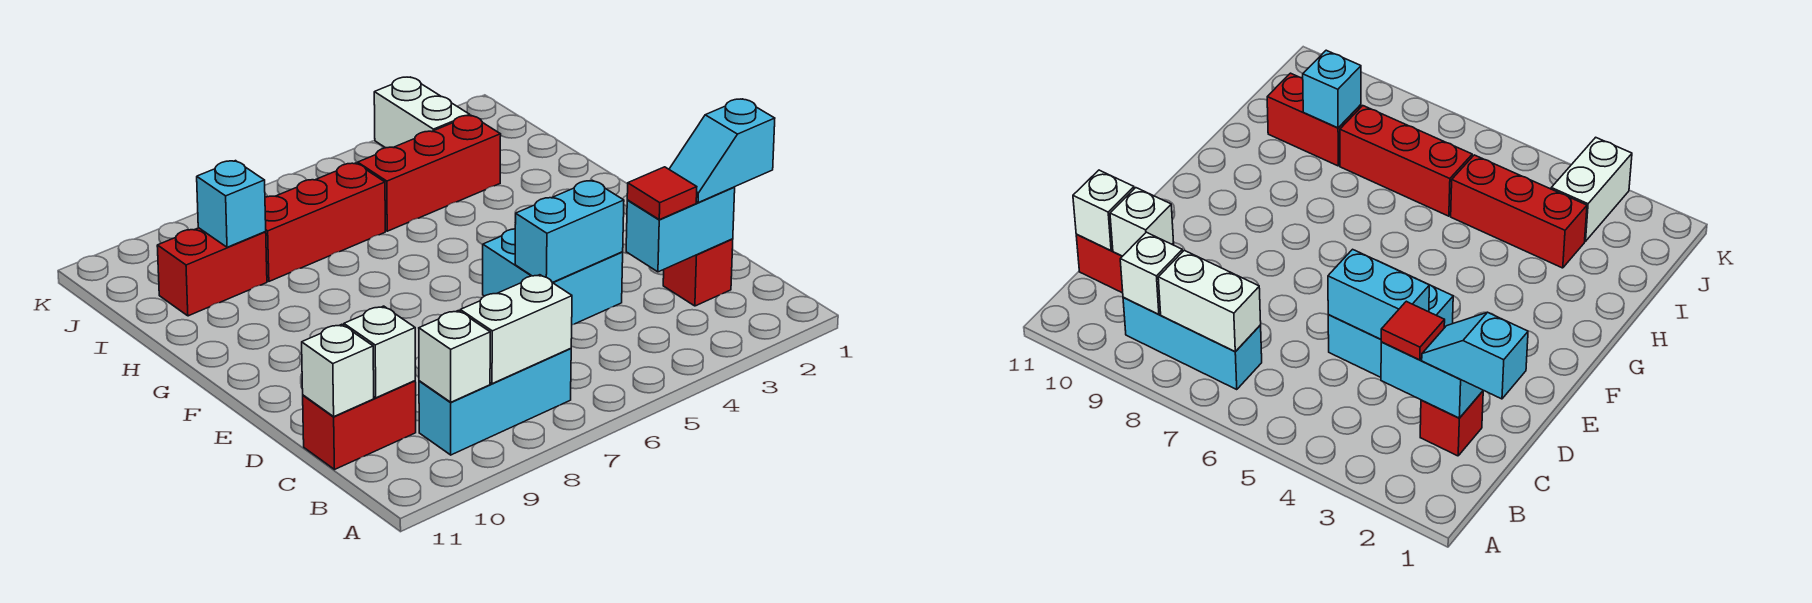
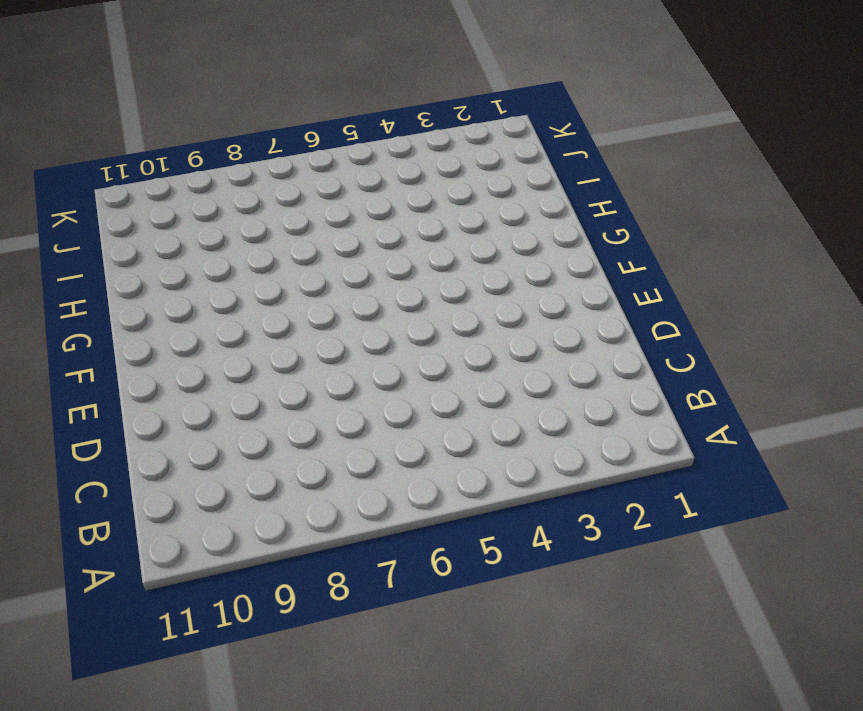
none -> cyan brick B7:B9 level 1
none -> red brick C2 level 1
none -> red brick C10:C11 level 1

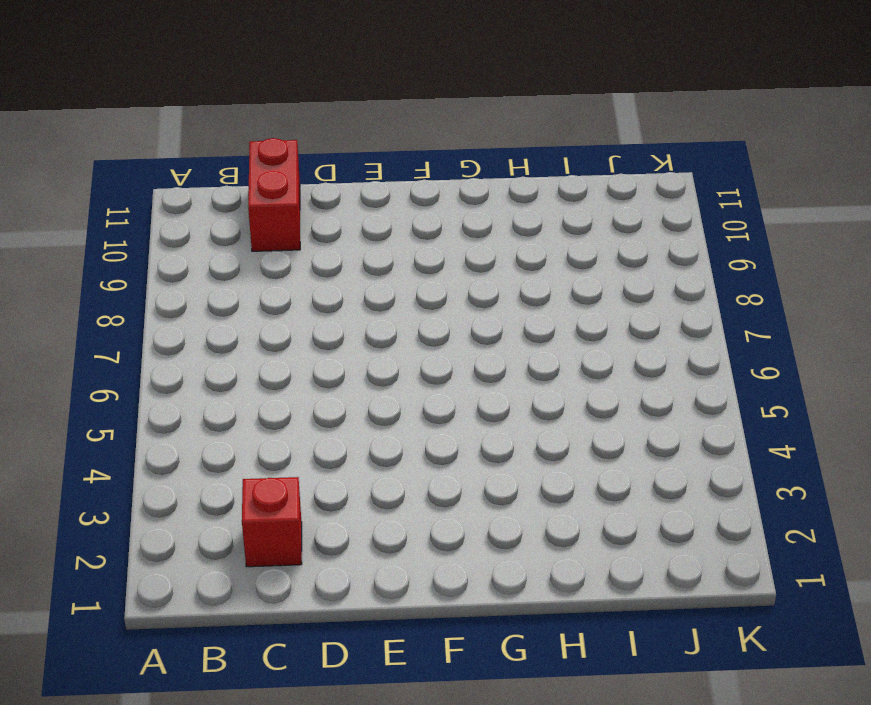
none -> cyan brick B7:B9 level 1
none -> cyan brick D4:E5 level 1
none -> red brick I3:I5 level 1

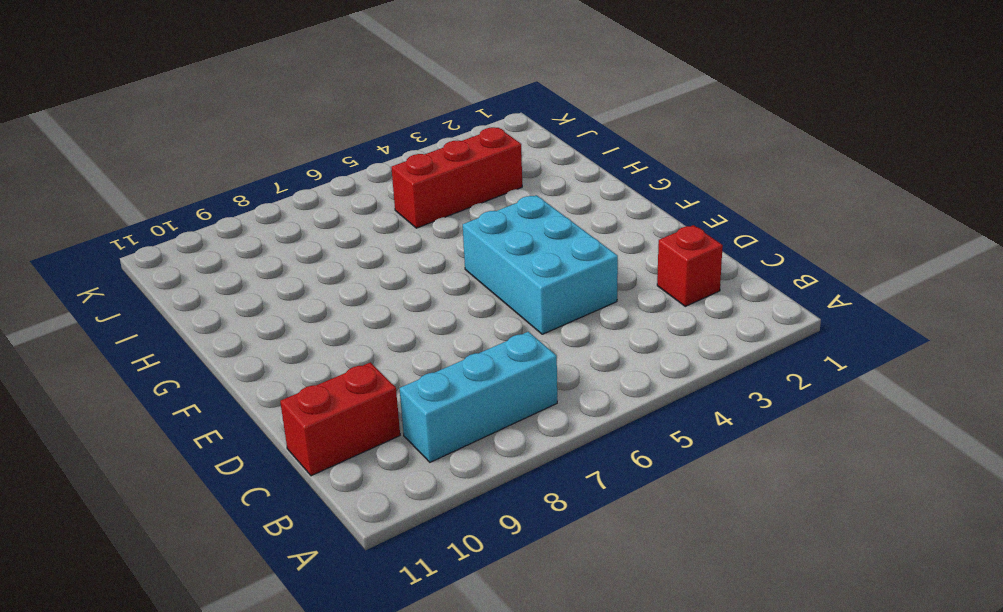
cyan brick D4:F5 level 1 -> cyan brick D4:E5 level 1
none -> red brick I6:I8 level 1
none -> red brick I9:I10 level 1
none -> white brick J3:K3 level 1

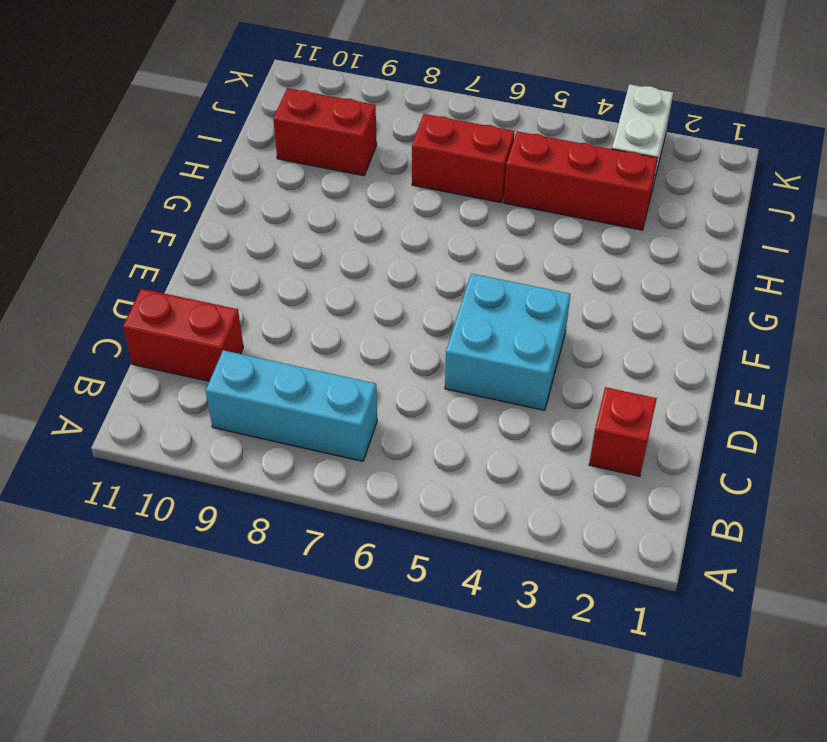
red brick I6:I7 level 1 -> red brick I6:I8 level 1
none -> white brick B7:B8 level 2
none -> white brick B9 level 2
none -> cyan brick C2:C3 level 2

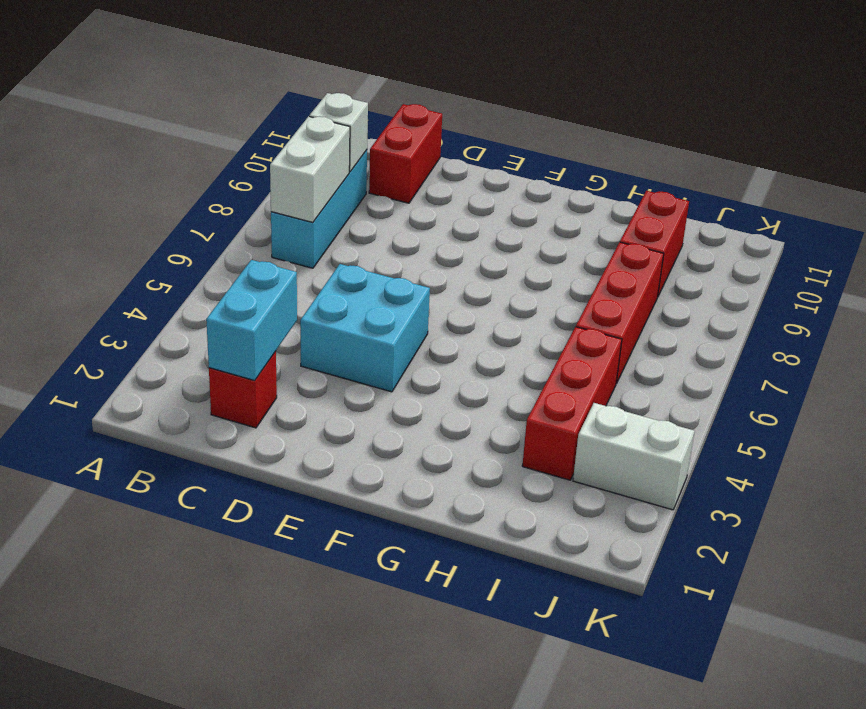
none -> white brick C10 level 2
none -> white brick C11 level 2
none -> cyan brick D4:D5 level 2

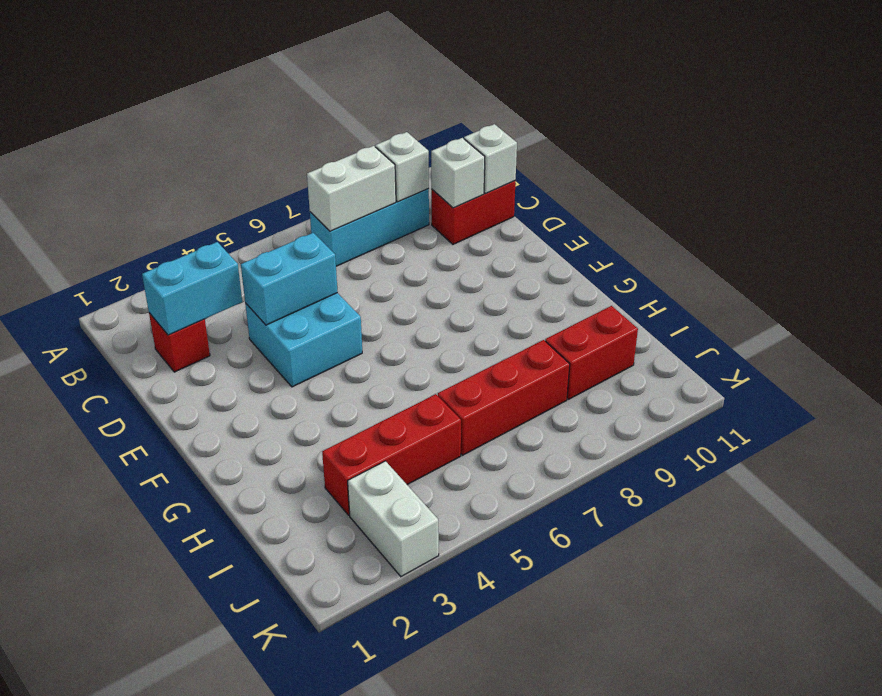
none -> cyan brick I9 level 2
none -> cyan slope C1:C2 level 3 top 1
none -> red tile C3 level 3

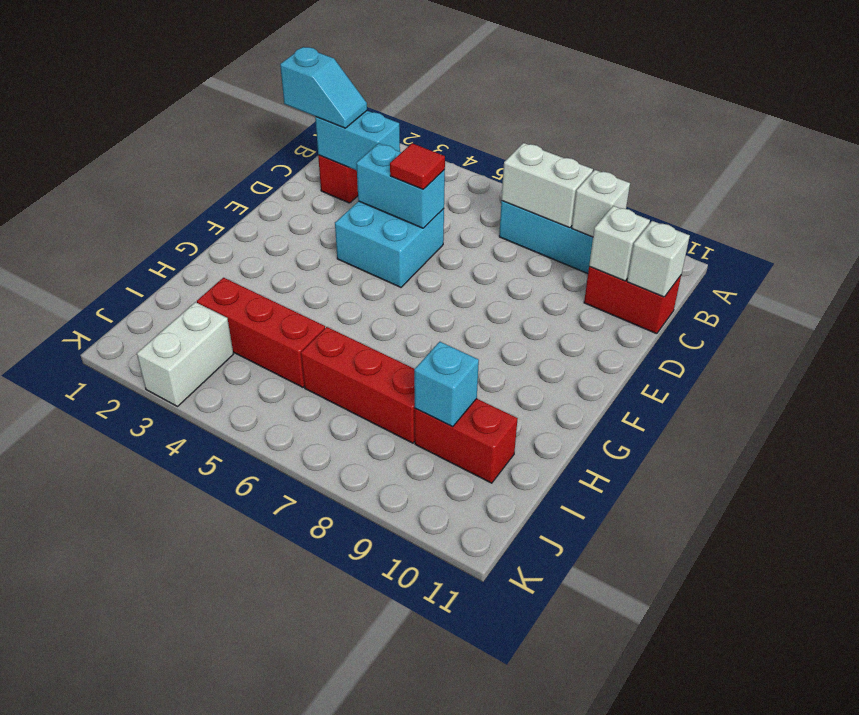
red tile D5 level 3 -> red tile C3 level 3

